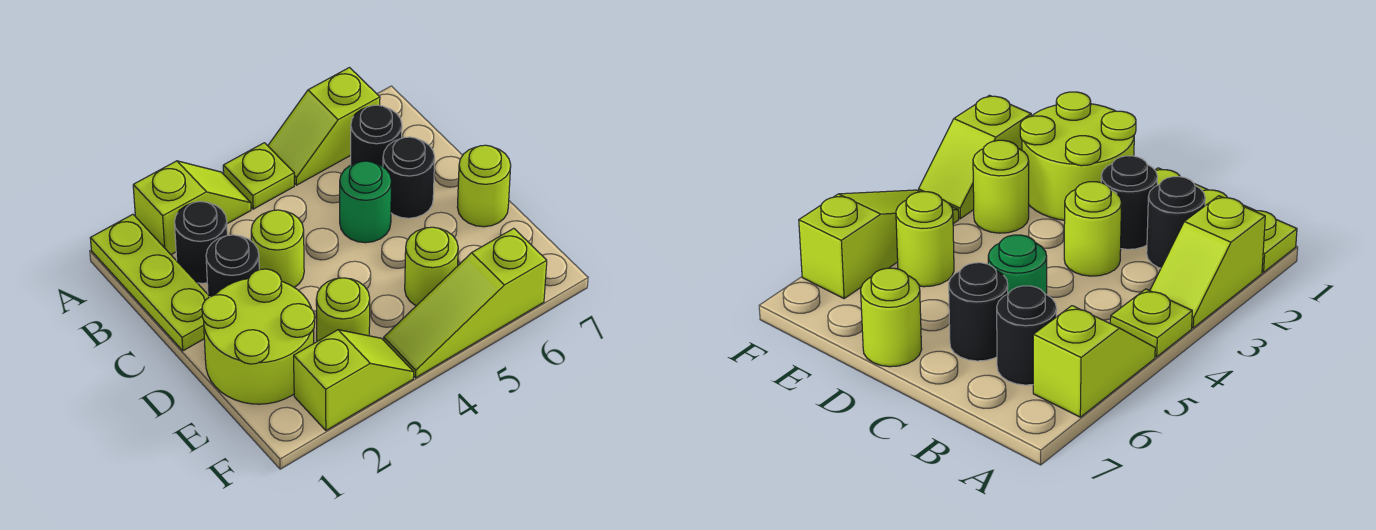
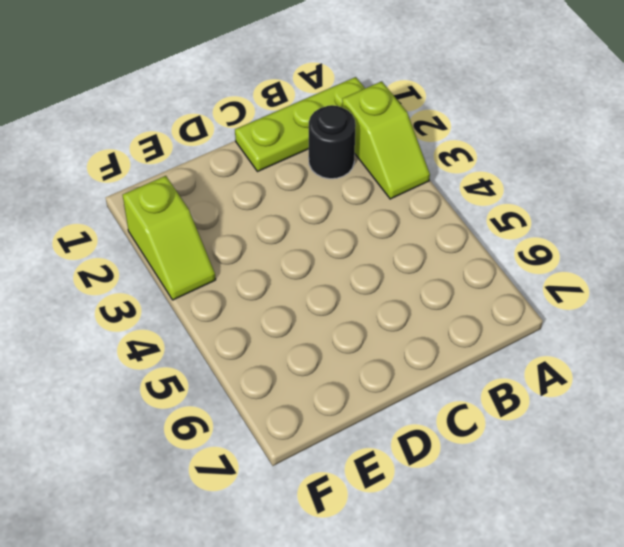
none -> lime plate A4 level 1
none -> lime slope A5:A6 level 1 top 6
none -> black round brick B6 level 1

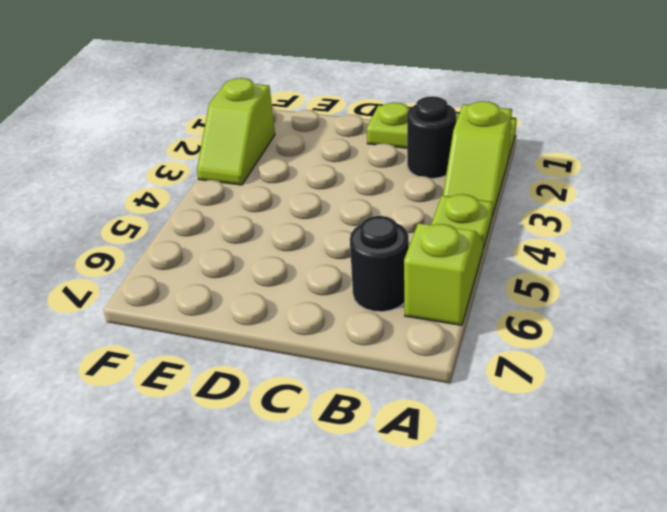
none -> black round brick C2 level 1
none -> lime round brick C3 level 1
none -> green round brick C5 level 1

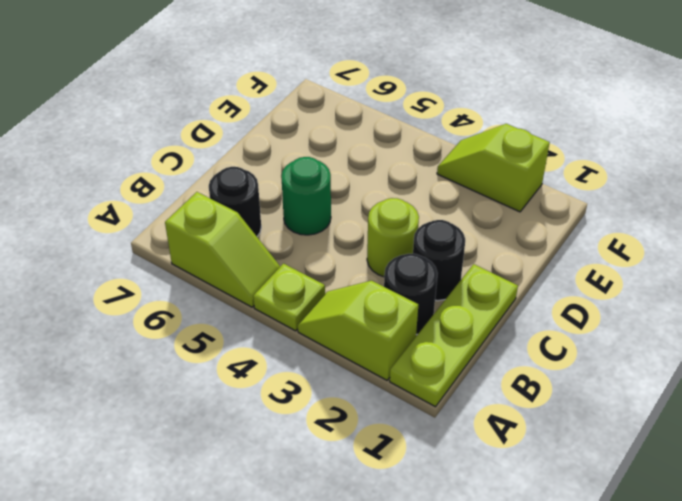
none -> black round brick C6 level 1
none -> lime round brick D1:E2 level 1
none -> lime round brick D7 level 1

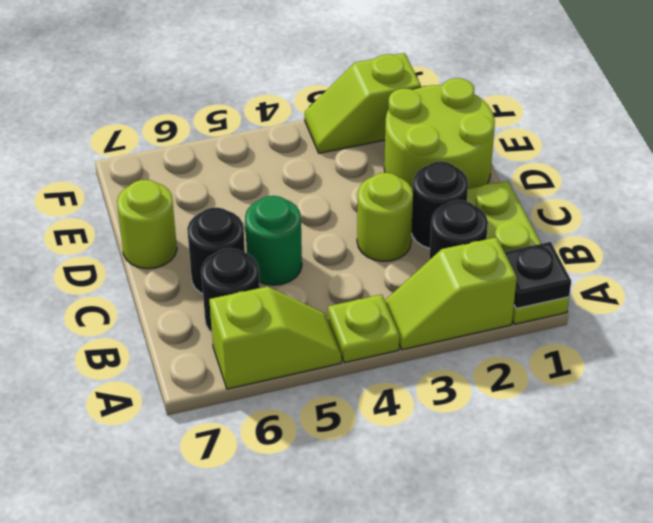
black plate A1 level 2 -> none
none -> lime round brick E3 level 1
none -> lime round brick E5 level 1
none -> lime slope F4:F6 level 1 top 6

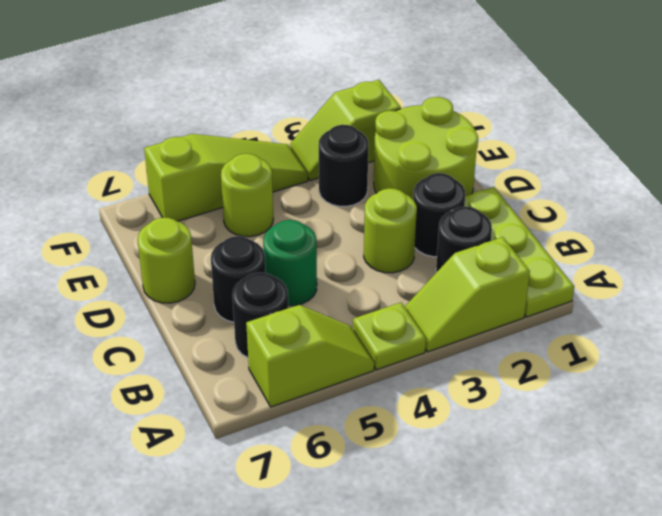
black round brick E3 level 1 -> lime round brick E3 level 1

